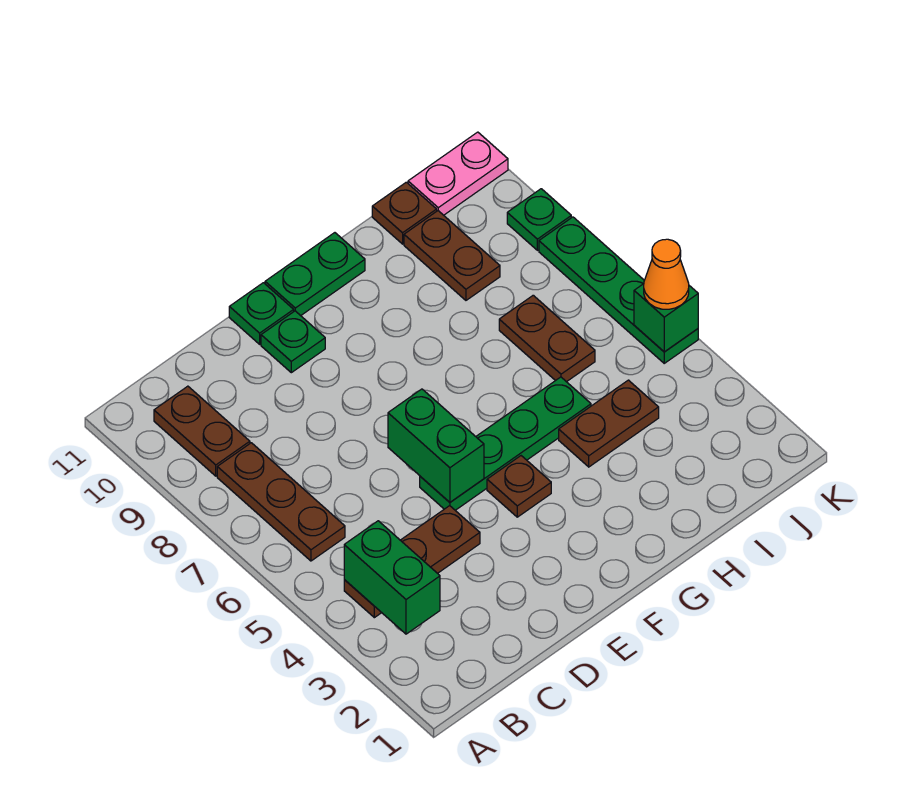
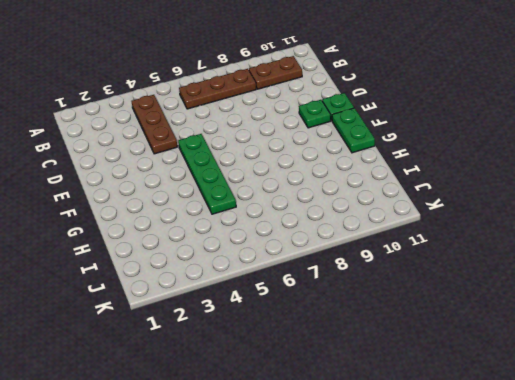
none -> brown plate F4 level 1
none -> brown plate H4:I4 level 1
none -> brown plate I6:I7 level 1

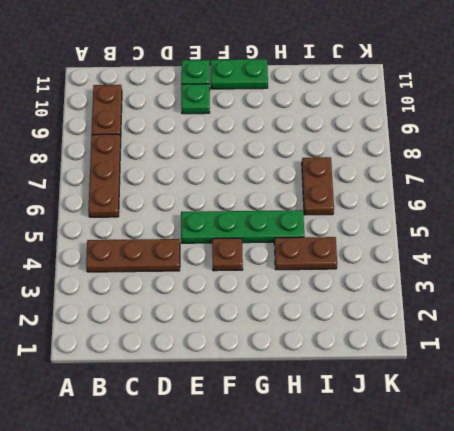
none -> brown plate I9:I10 level 1
none -> brown plate I11 level 1
none -> pink plate J11:K11 level 1

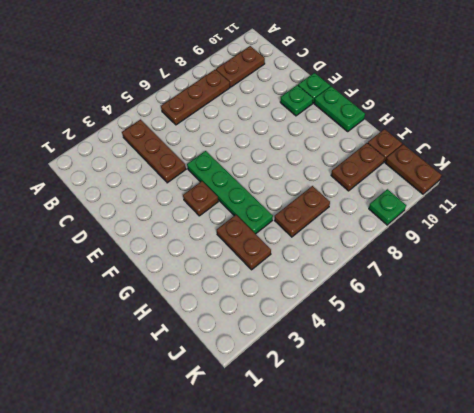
brown plate J11:K11 level 1 -> pink plate J11:K11 level 1
none -> green plate K5:K8 level 1
none -> green brick B3:B4 level 2
none -> green brick E5:E6 level 2

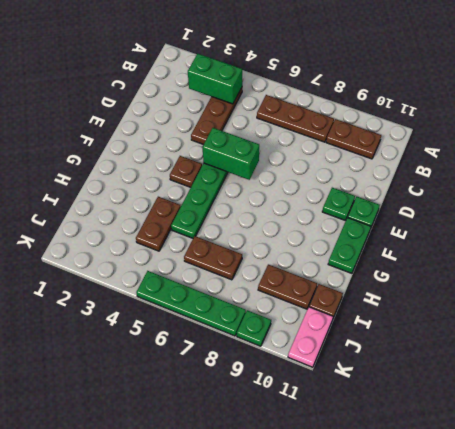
none -> green brick K5 level 2
none -> orange cone K5 level 3

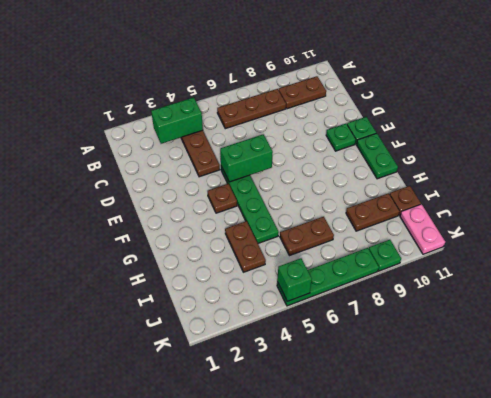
none -> orange cone K5 level 3

